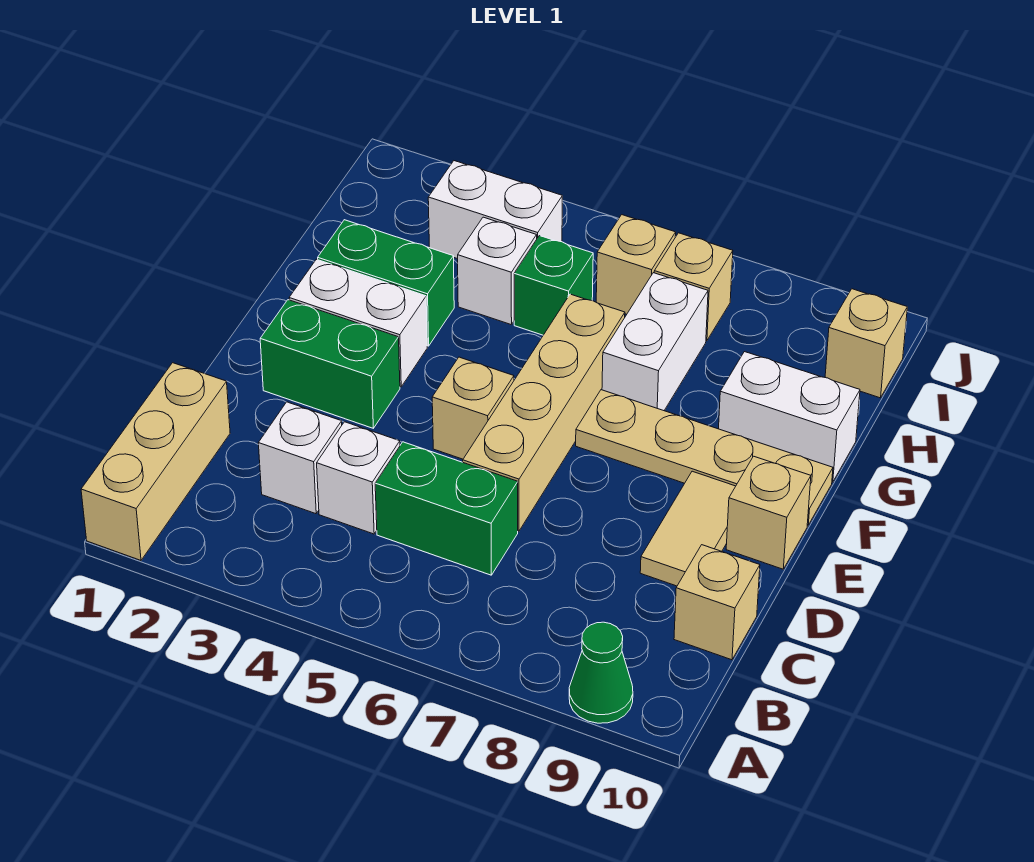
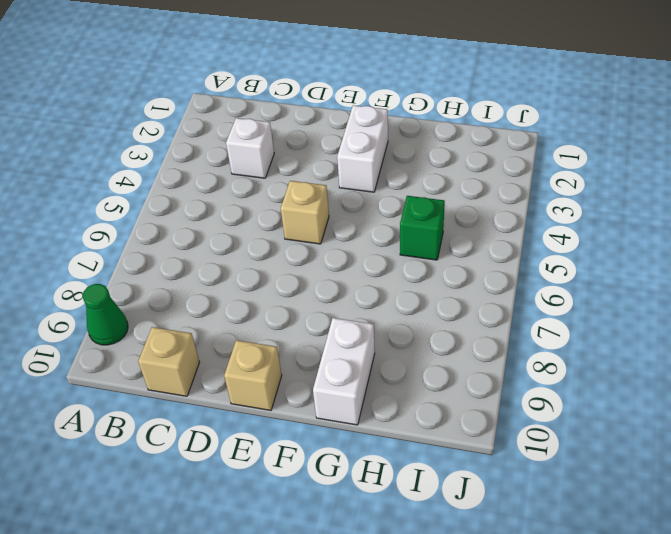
none -> tan brick A1:C1 level 1
none -> white brick C4 level 1
none -> green brick C5:C6 level 1

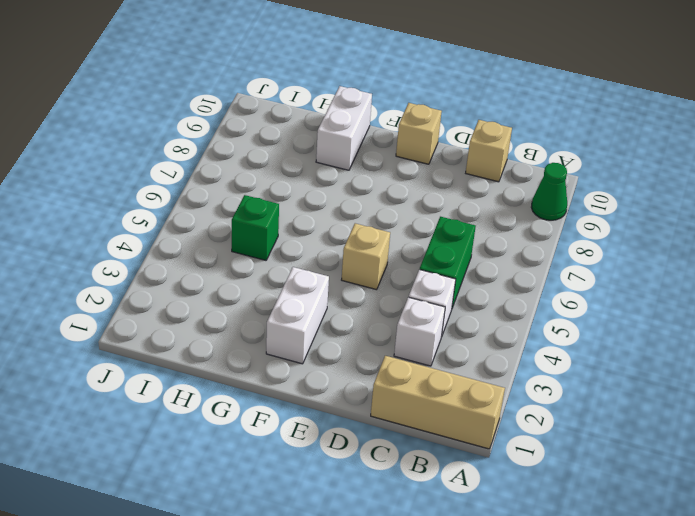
none -> tan brick D6:G6 level 1
none -> tan tile D9:E9 level 1
none -> green brick E2:E3 level 1

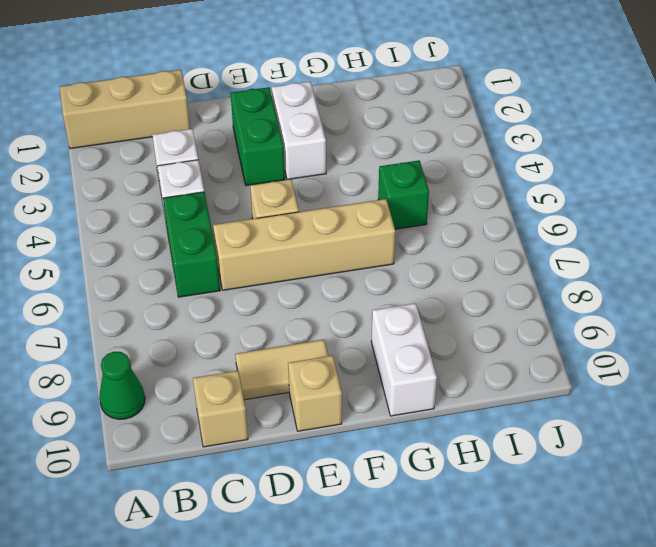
none -> tan plate F7:F10 level 1
none -> green brick G2:G3 level 1
none -> white brick G7:H7 level 1

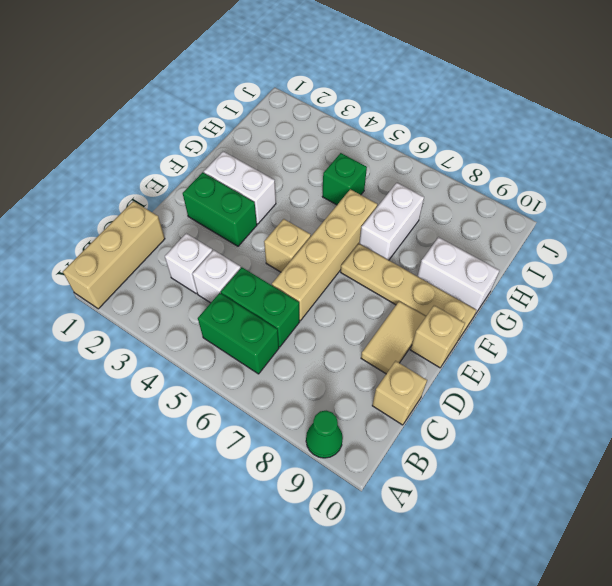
green brick B5:B6 level 1 -> green brick G2:G3 level 1
none -> white brick H4 level 1
none -> white brick I3:I4 level 1
none -> tan brick I6 level 1

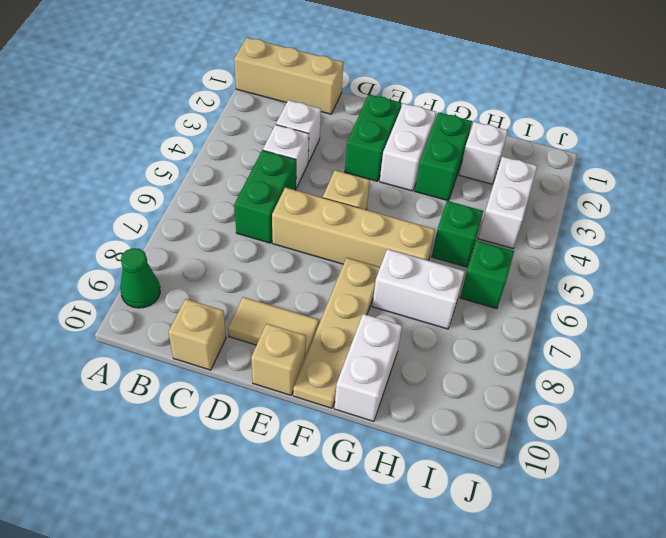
white brick H2 level 1 -> white brick H4 level 1
green brick I6 level 1 -> tan brick I6 level 1
none -> tan brick I7 level 1
none -> tan brick I10 level 1

